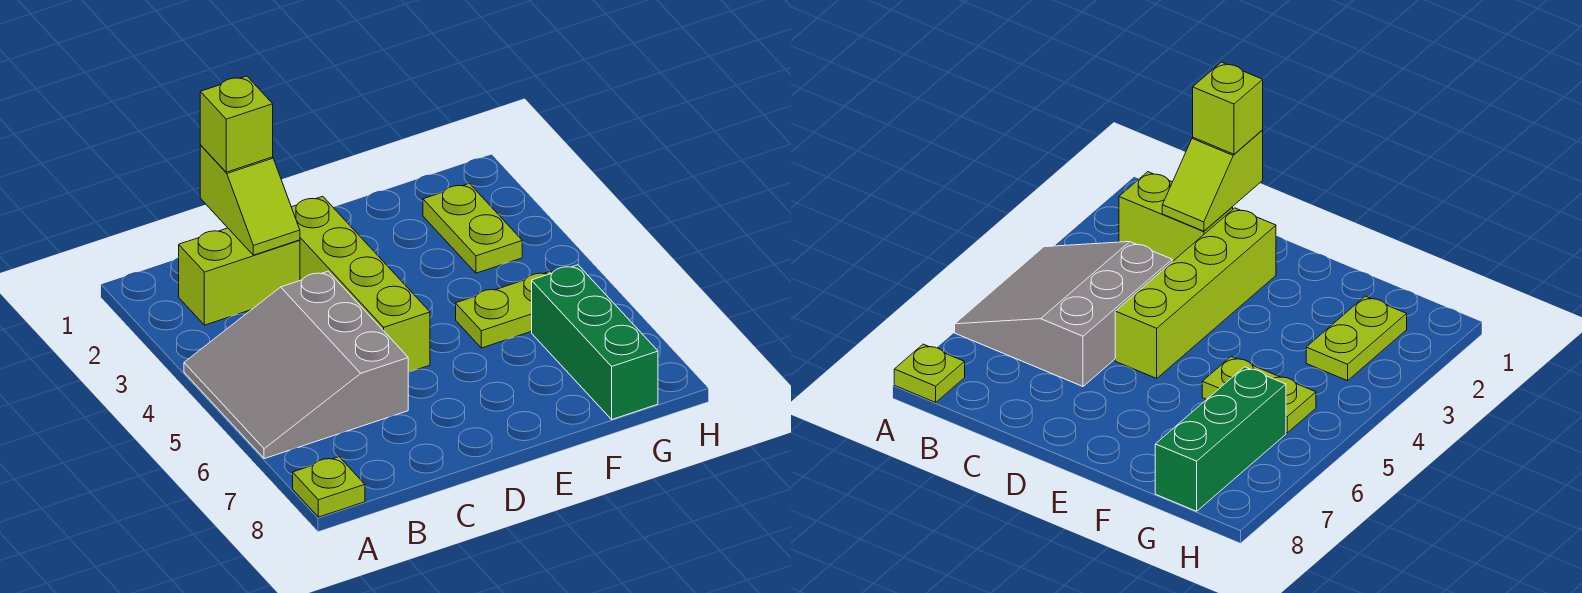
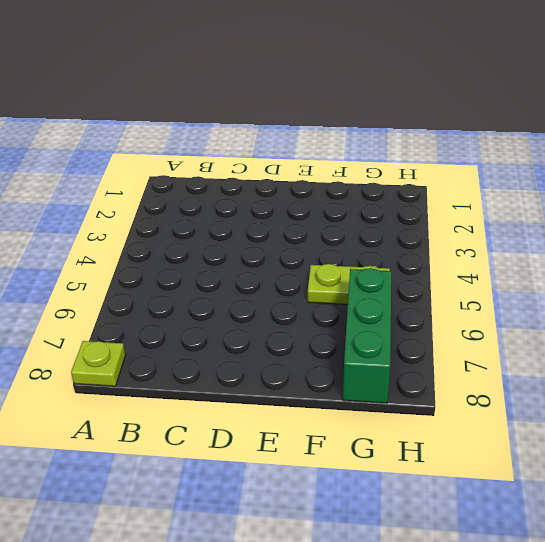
none -> grey slope A4:C6 level 1 top C
none -> lime brick B2:C2 level 1

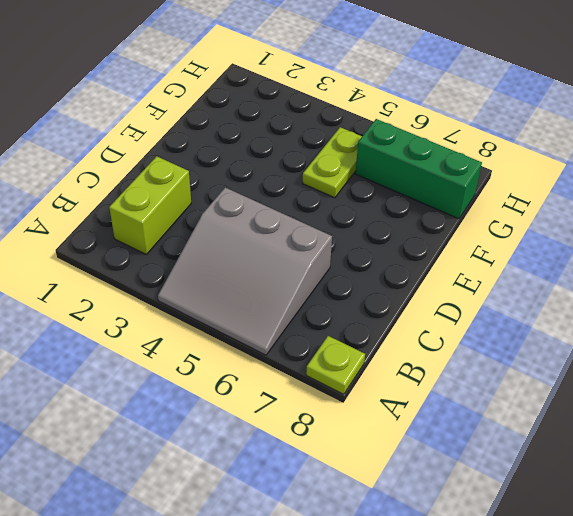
none -> lime brick D2:D5 level 1
none -> lime plate G2:G3 level 1

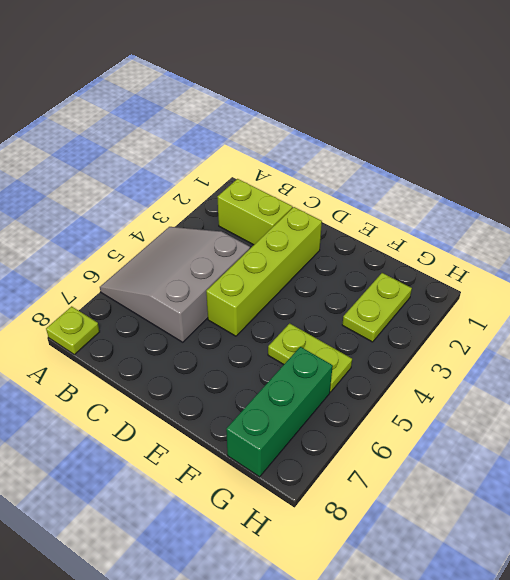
none -> lime slope C1:C2 level 2 top 1
none -> lime brick C1 level 3

